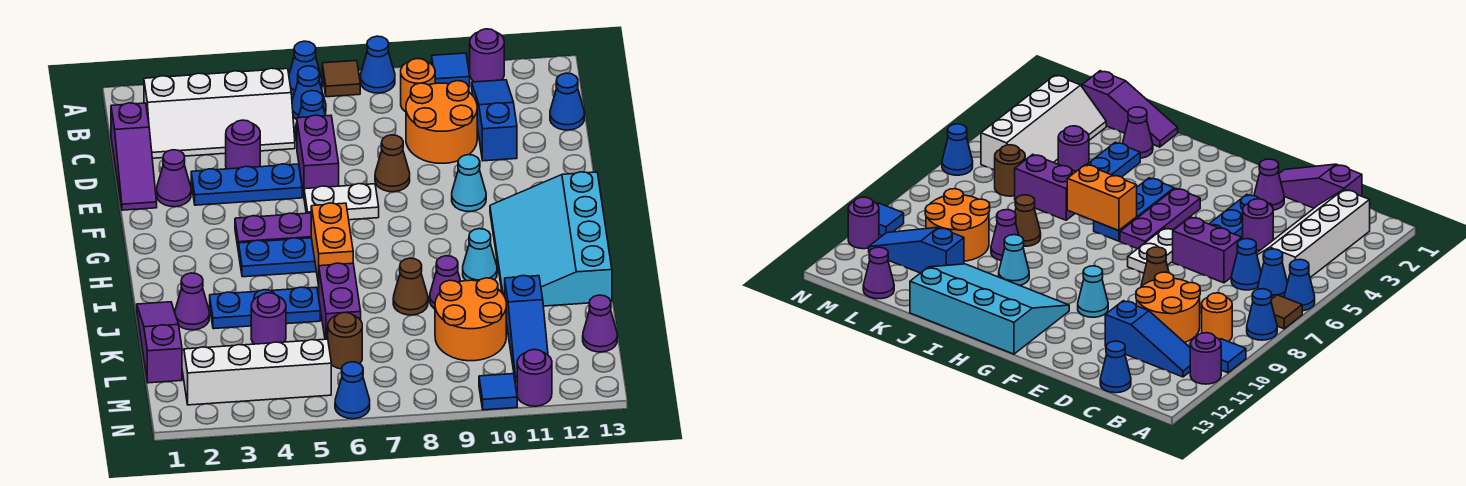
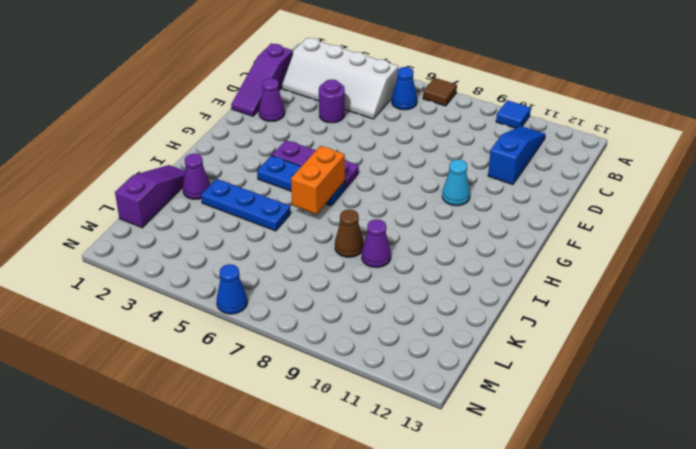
none -> blue cone A6 level 1
none -> blue cone A8 level 1
none -> purple round brick A11 level 1
none -> orange round brick B9 level 1

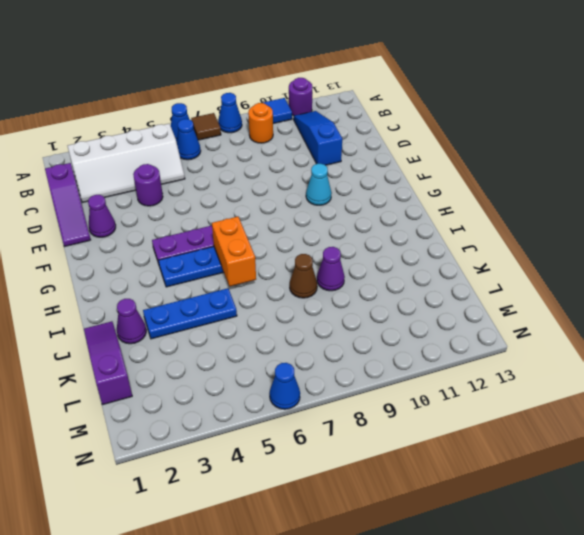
none -> blue cone C6 level 1
none -> orange round brick C9:D10 level 1
none -> blue cone C13 level 1
none -> purple brick D6:E6 level 1

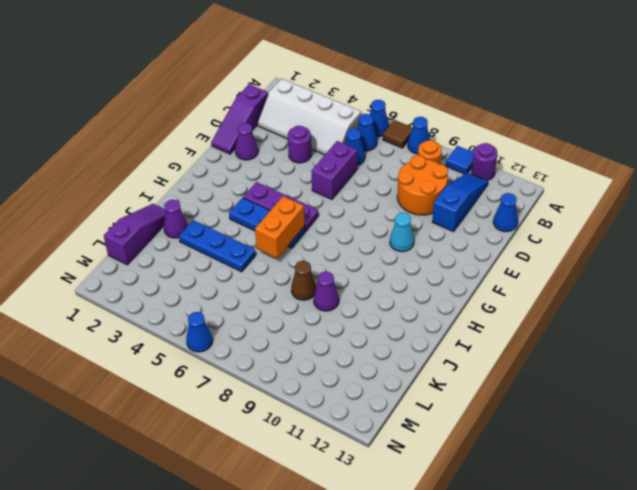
none -> blue plate E3:E5 level 1
none -> brown cone E8 level 1
none -> white plate F6:F7 level 1
none -> cyan slope G11:J13 level 1 top 13

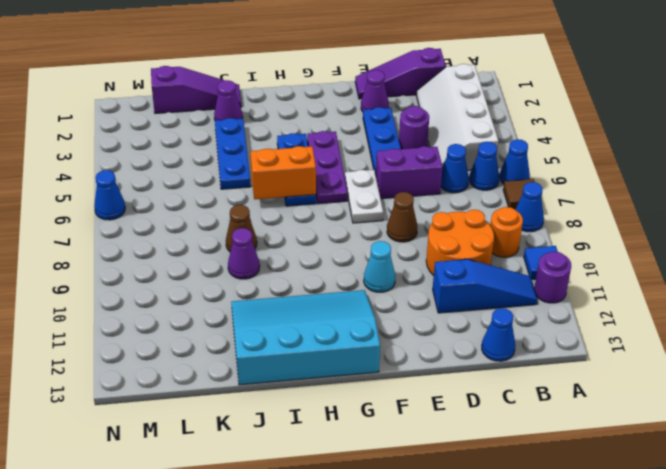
none -> cyan cone I10 level 1
none -> purple brick J6:K6 level 1
none -> purple round brick K4 level 1
none -> orange round brick K9:L10 level 1

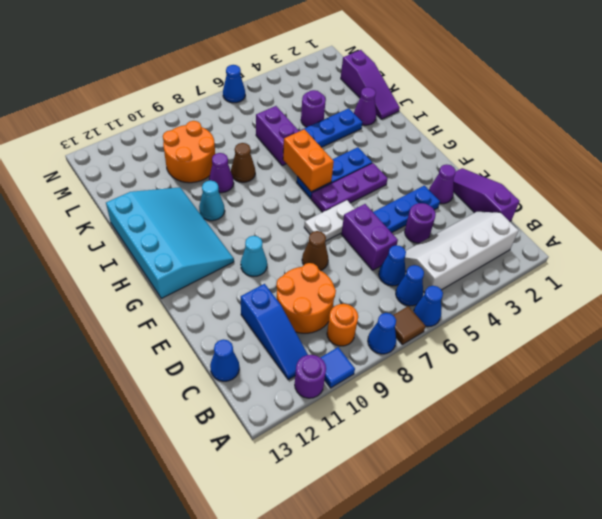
none -> blue slope K11:M11 level 1 top K
none -> white slope L2:M5 level 1 top M
none -> brown round brick L6 level 1
none -> purple cone L13 level 1

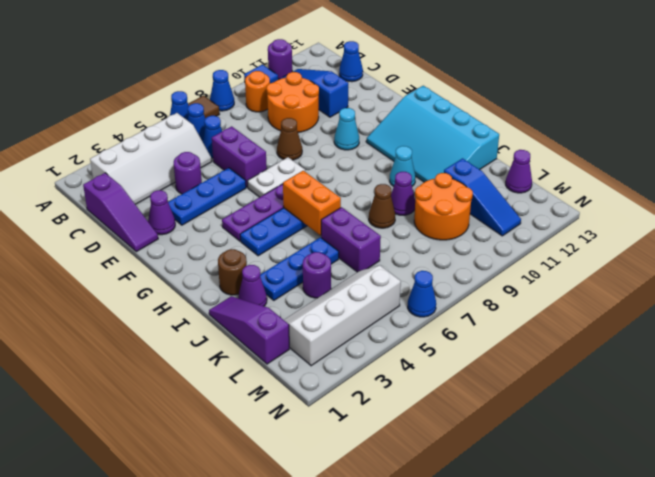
brown round brick I2 level 1 -> brown round brick L6 level 1
none -> blue tile N10 level 1
none -> purple round brick N11 level 1

